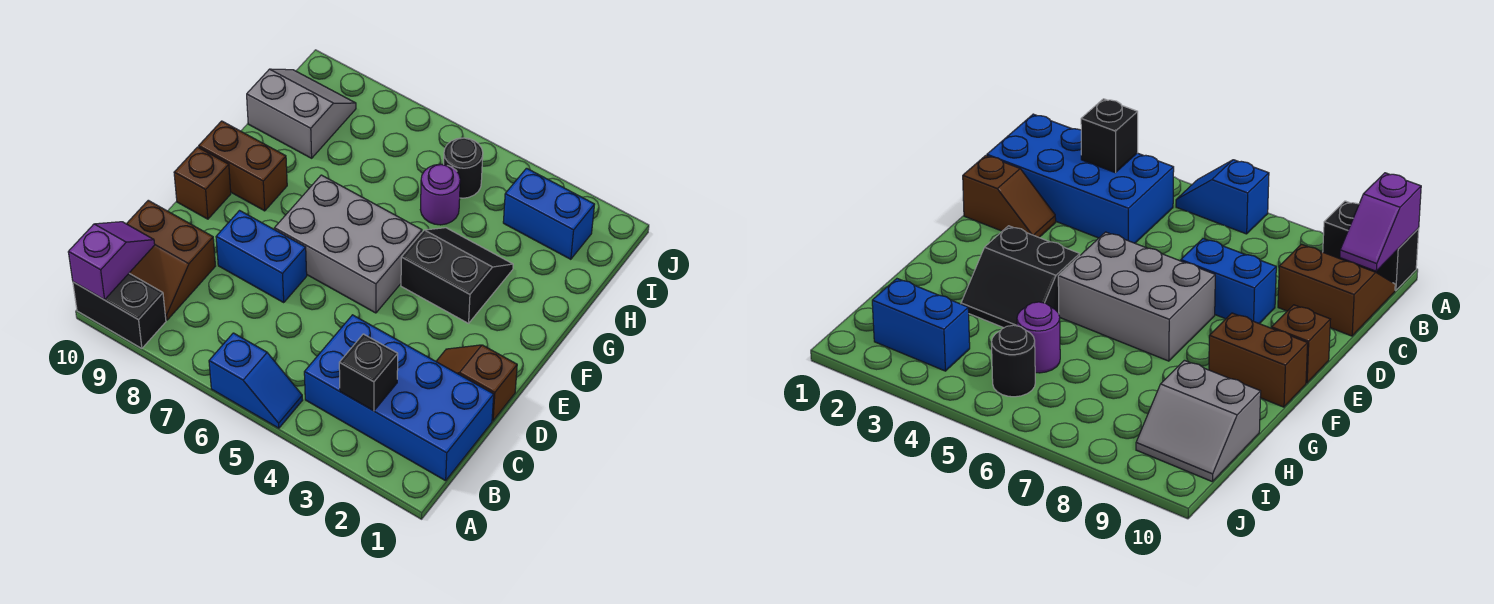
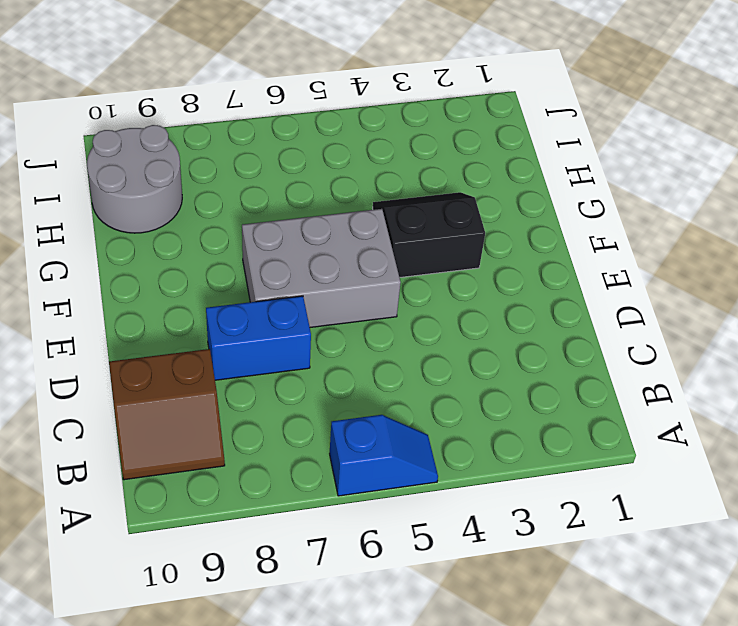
grey round brick H9:I10 level 1 -> grey slope H9:I10 level 1 top H
none -> black brick A9:A10 level 1
none -> blue brick B1:C4 level 1
none -> brown slope D1:D2 level 1 top 1

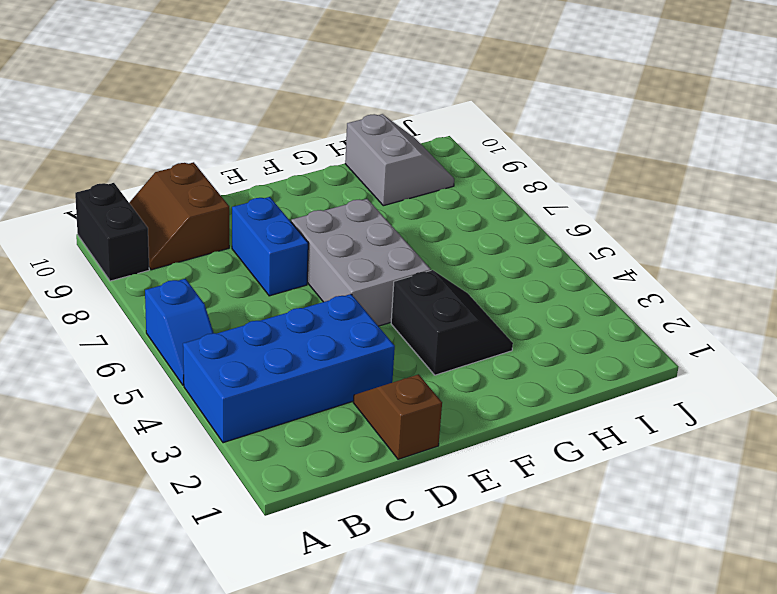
blue brick A3:D4 level 1 -> blue brick B1:C4 level 1
none -> brown brick E10 level 1
none -> brown brick F9:F10 level 1
none -> purple round brick H5 level 1

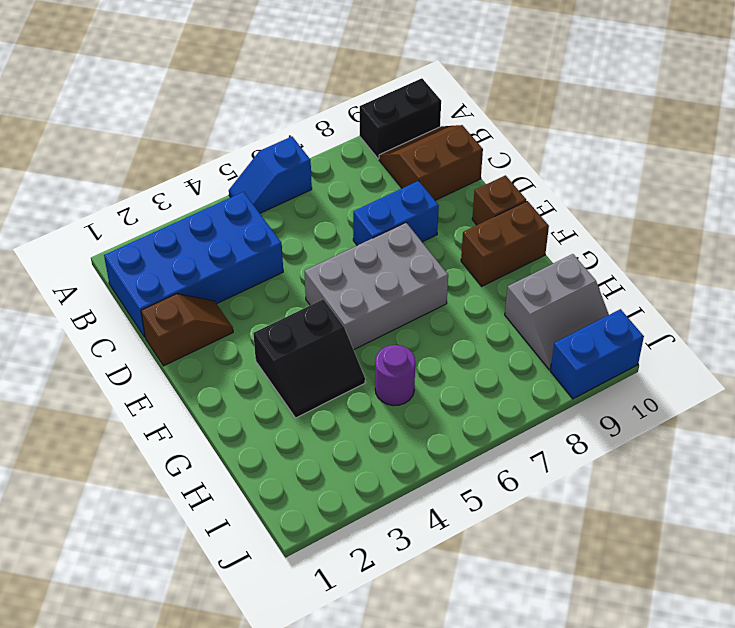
blue brick J9:J10 level 1 -> blue brick I2:I3 level 1
none -> black round brick I5 level 1
none -> purple slope A10:B10 level 2 top A
none -> black brick B3 level 2

